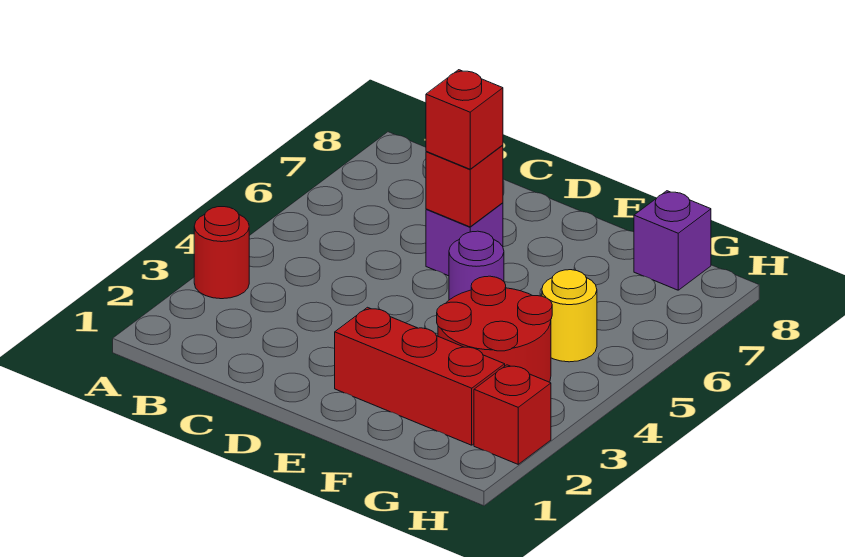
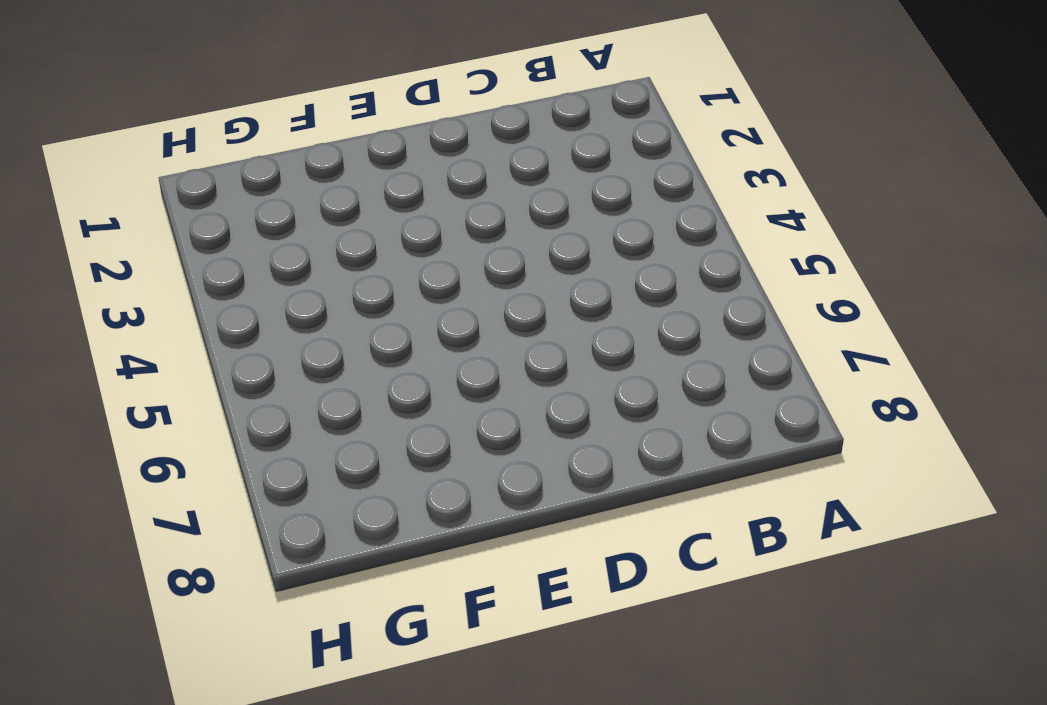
none -> red round brick A3 level 1
none -> purple brick D6 level 1

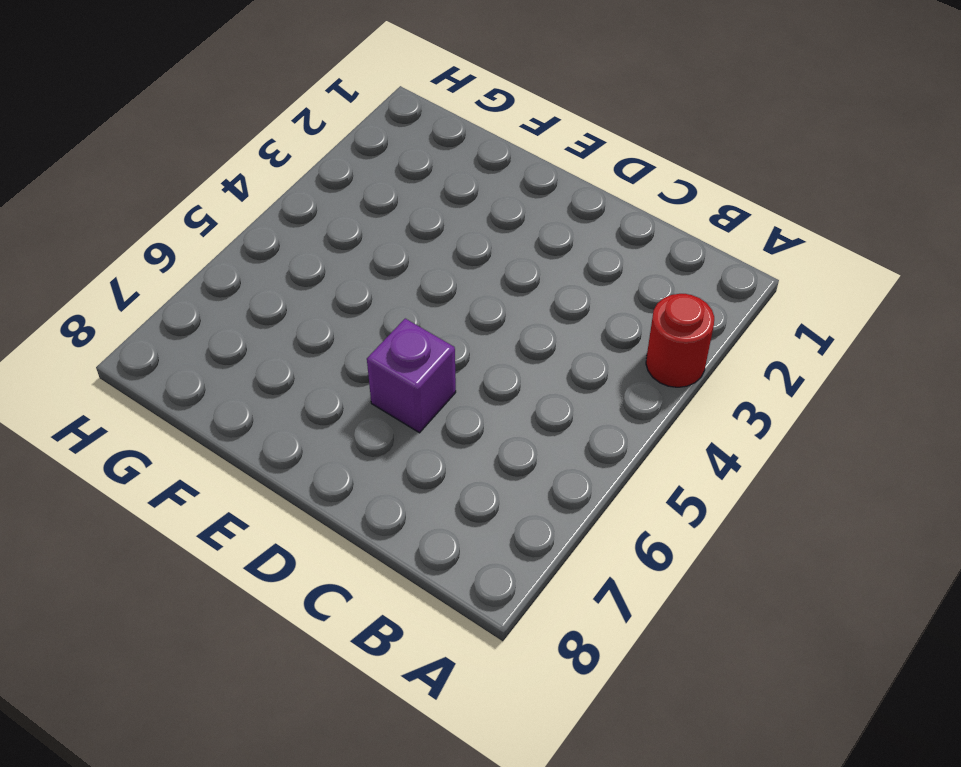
none -> red brick E2:G2 level 1
none -> purple round brick E5 level 1

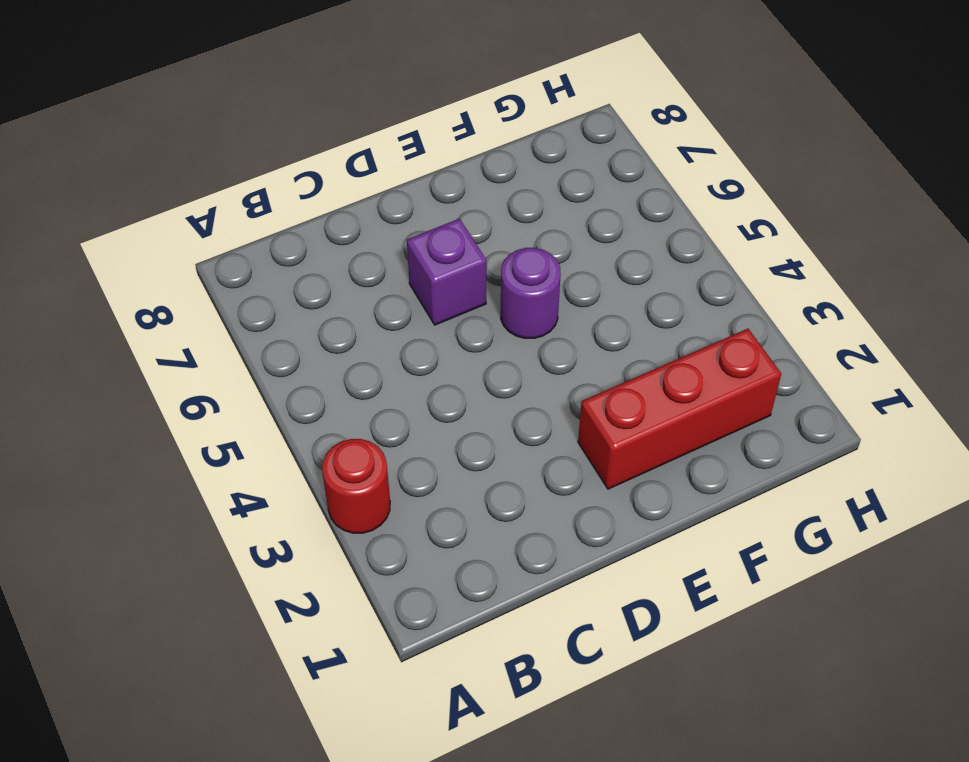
none -> red round brick F3:G4 level 1
none -> yellow round brick G5 level 1

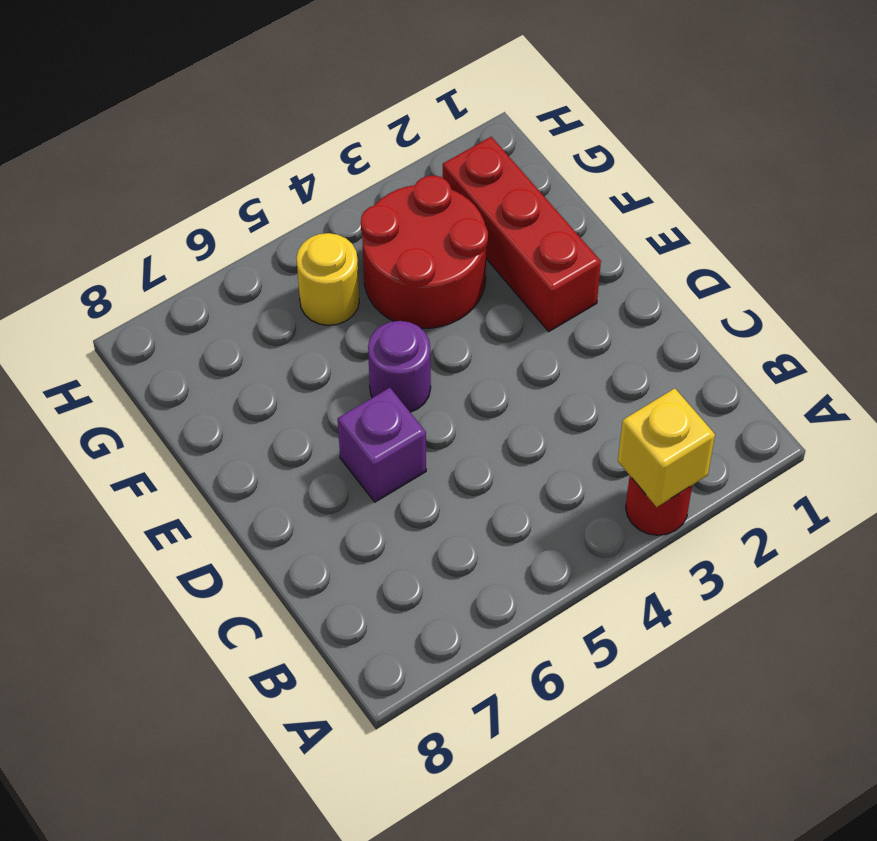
yellow brick A3 level 2 -> none
none -> purple brick G8 level 1
none -> red brick H2 level 1

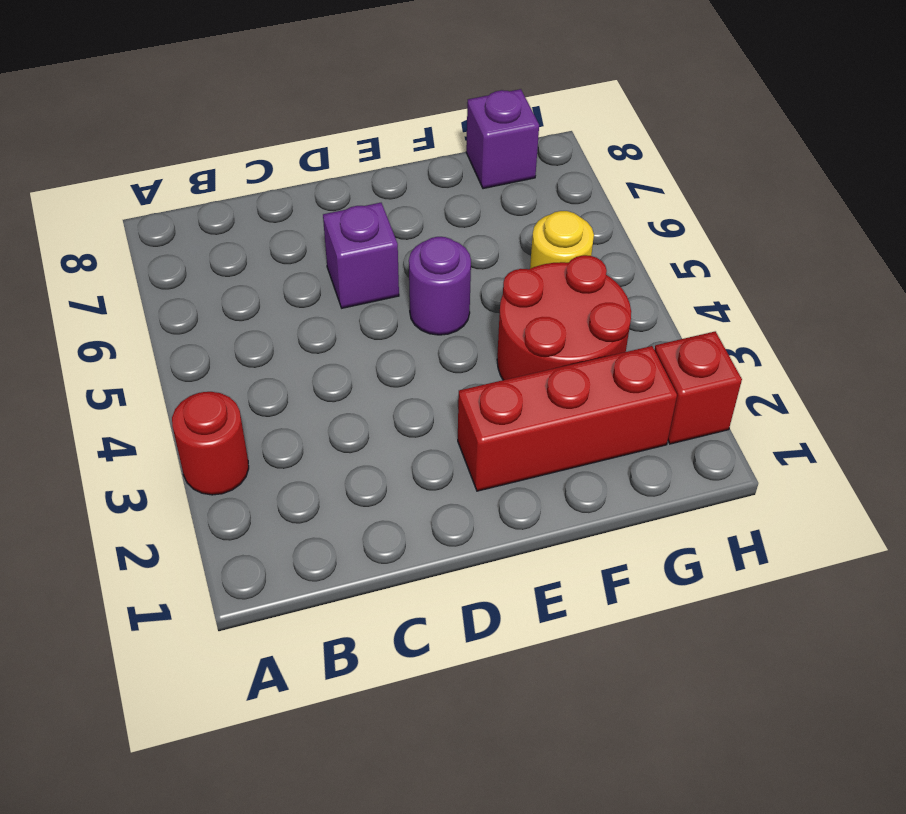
none -> red brick D6 level 2
none -> red brick D6 level 3

